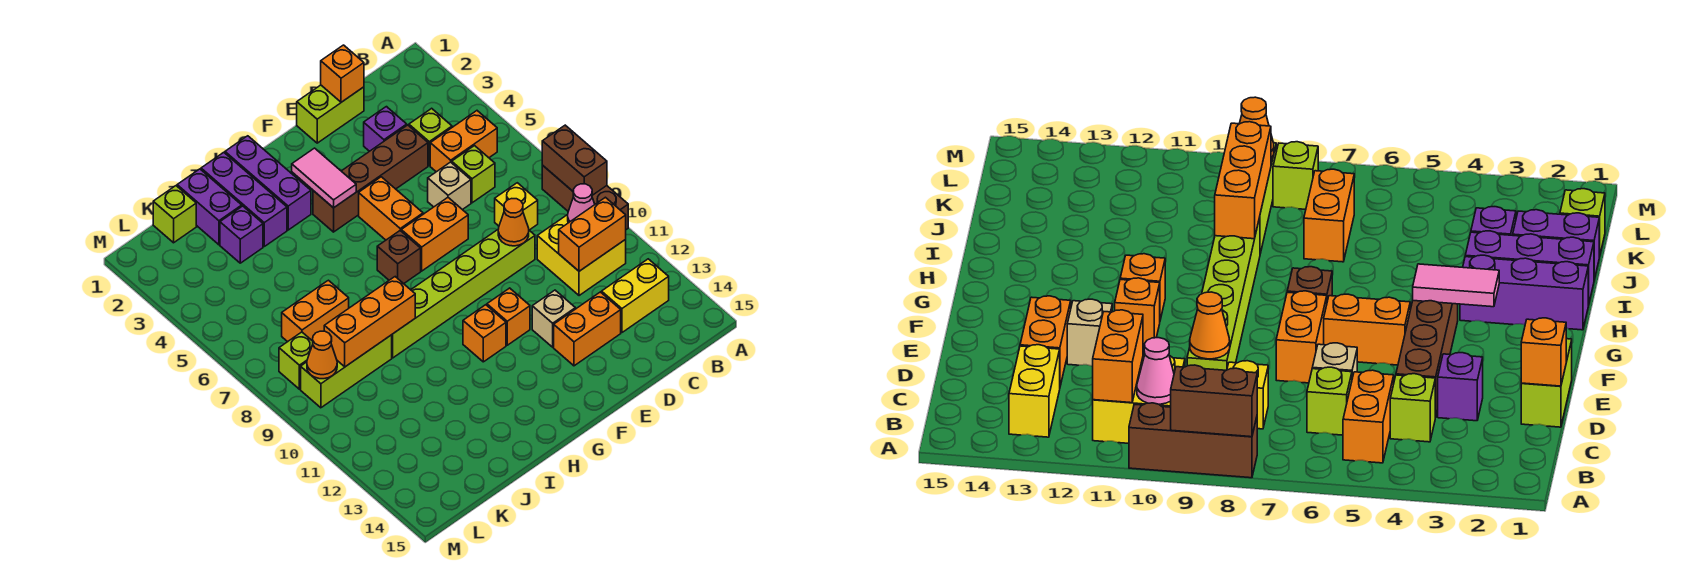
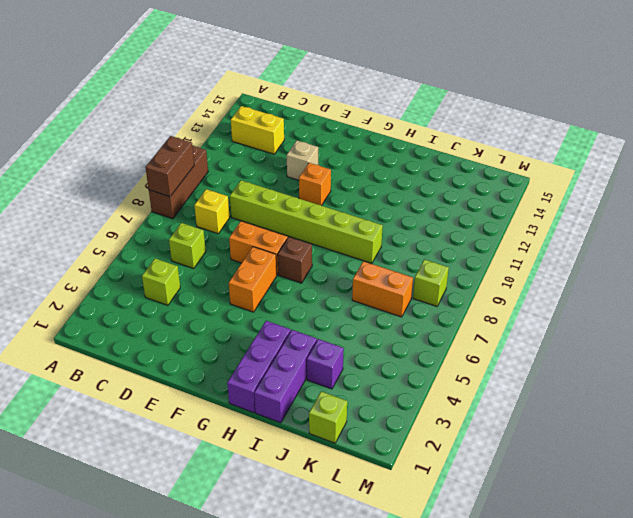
none -> orange brick B5:C5 level 1
none -> yellow brick B10:C11 level 1
none -> lime brick D1:E1 level 1
none -> purple brick D3 level 1

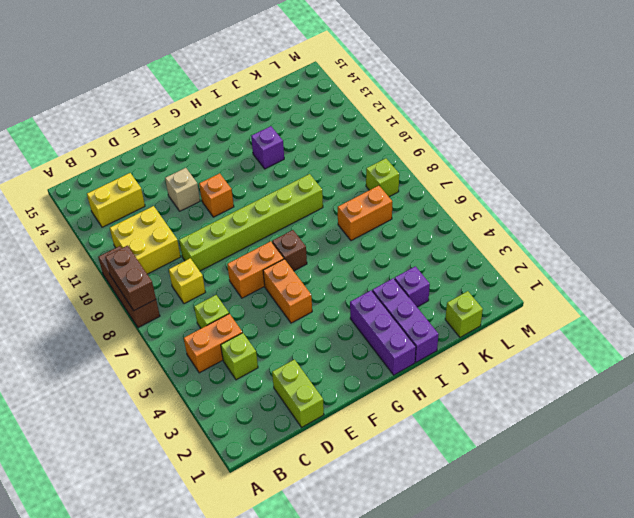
lime brick D1:D2 level 1 -> lime brick D1:E1 level 1
purple brick I12 level 1 -> purple brick D3 level 1
none -> brown brick D4:G4 level 1
none -> tan brick D6 level 1
none -> orange brick D13:E13 level 1
none -> orange brick G11 level 1

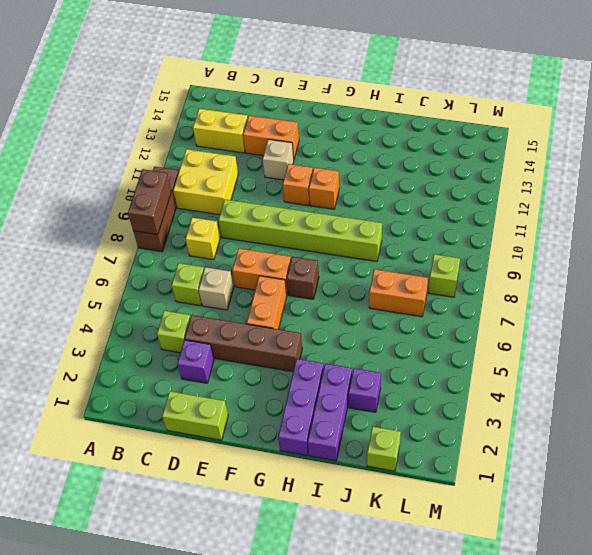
none -> orange brick B5:C5 level 1
none -> purple brick J1:J2 level 1
none -> lime brick J9:L9 level 1
none -> pink cone B10 level 2

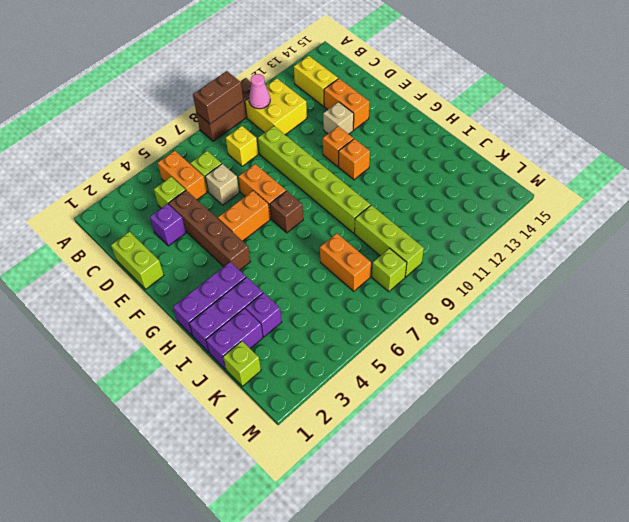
none -> orange brick B11:C11 level 2
none -> orange brick D1 level 2
none -> orange cone D9 level 2
none -> pink tile G3:G4 level 2

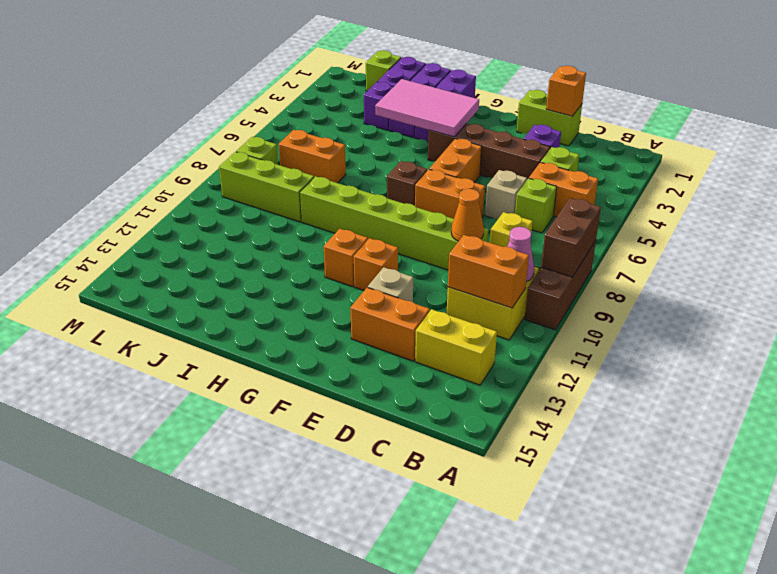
pink tile G3:I4 level 2 -> pink tile G3:G4 level 2
none -> orange brick I9:K9 level 2
none -> orange cone L9 level 2

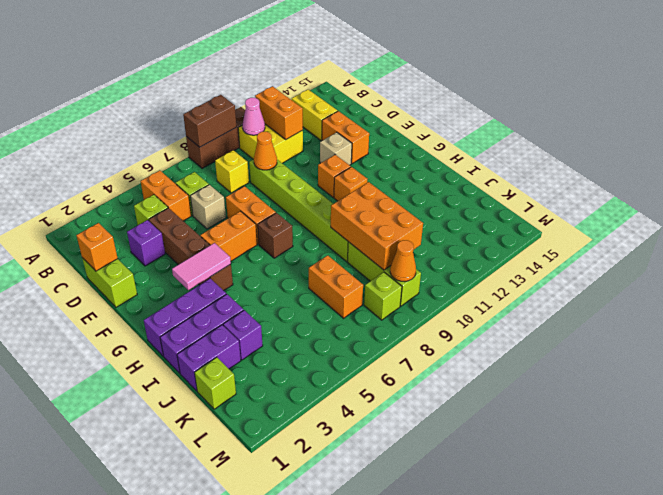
orange brick I9:K10 level 2 -> orange brick I9:K9 level 2

